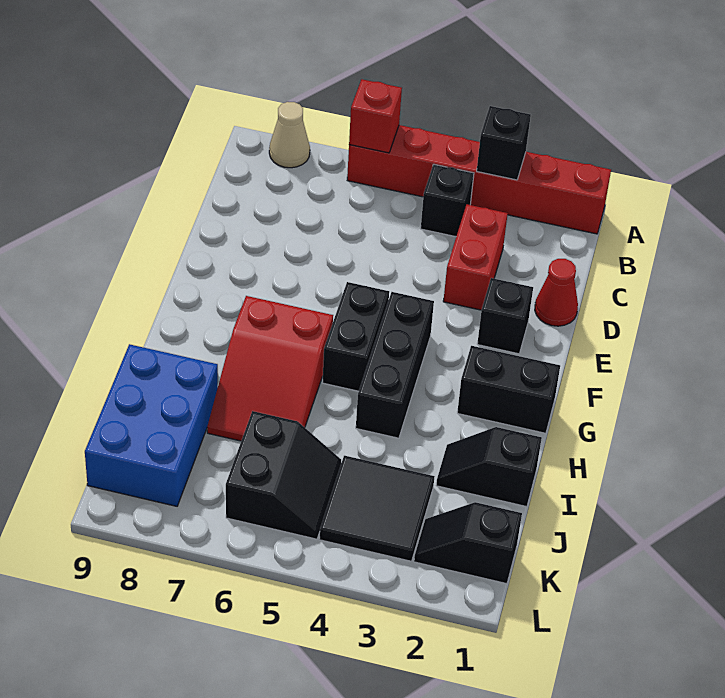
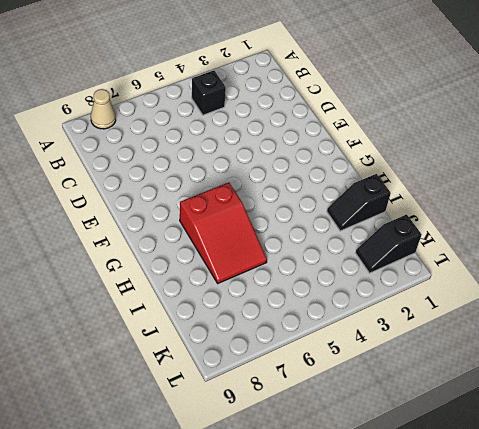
none -> red brick A1:A6 level 1
none -> red brick C3:D3 level 1
none -> red cone D1 level 1

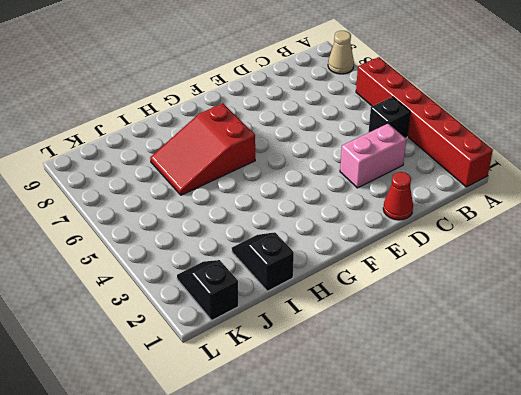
pink brick C3:D3 level 1 -> red brick C3:D3 level 1
none -> black brick E2 level 1
none -> black brick F4:H4 level 1
none -> black brick F5:G5 level 1

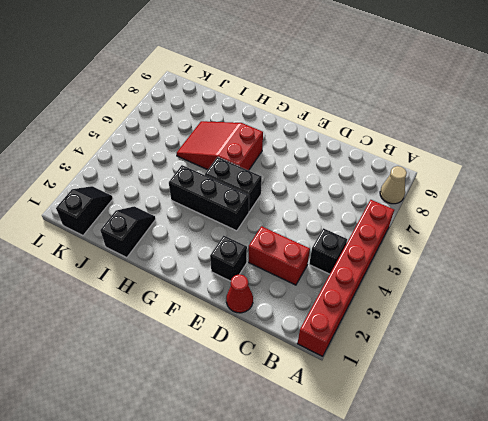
none -> black brick G1:G2 level 1
none -> blue brick I8:K9 level 1
none -> black tile J3:K4 level 1

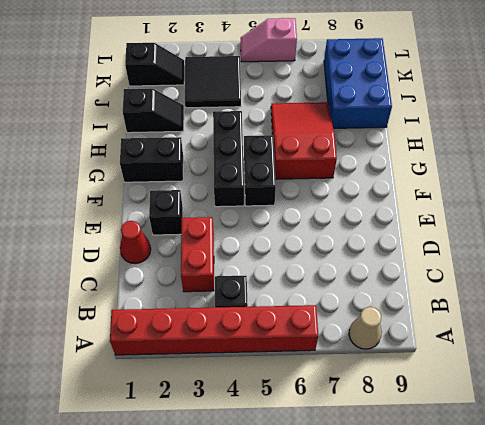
pink slope L5:L6 level 1 top 6 -> none
none -> black slope J5:K6 level 1 top 6
none -> black brick A3 level 2
none -> red brick A6 level 2

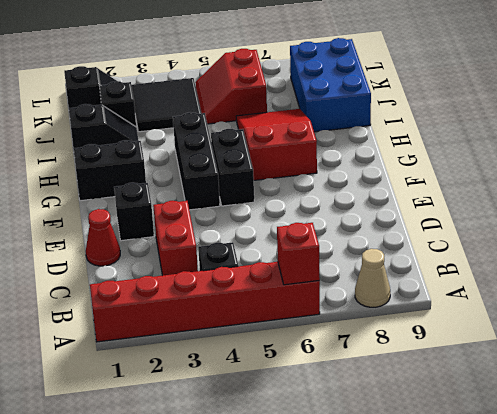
black brick J2 level 1 -> black brick A3 level 2
red slope J5:K6 level 1 top 6 -> black slope J5:K6 level 1 top 6

